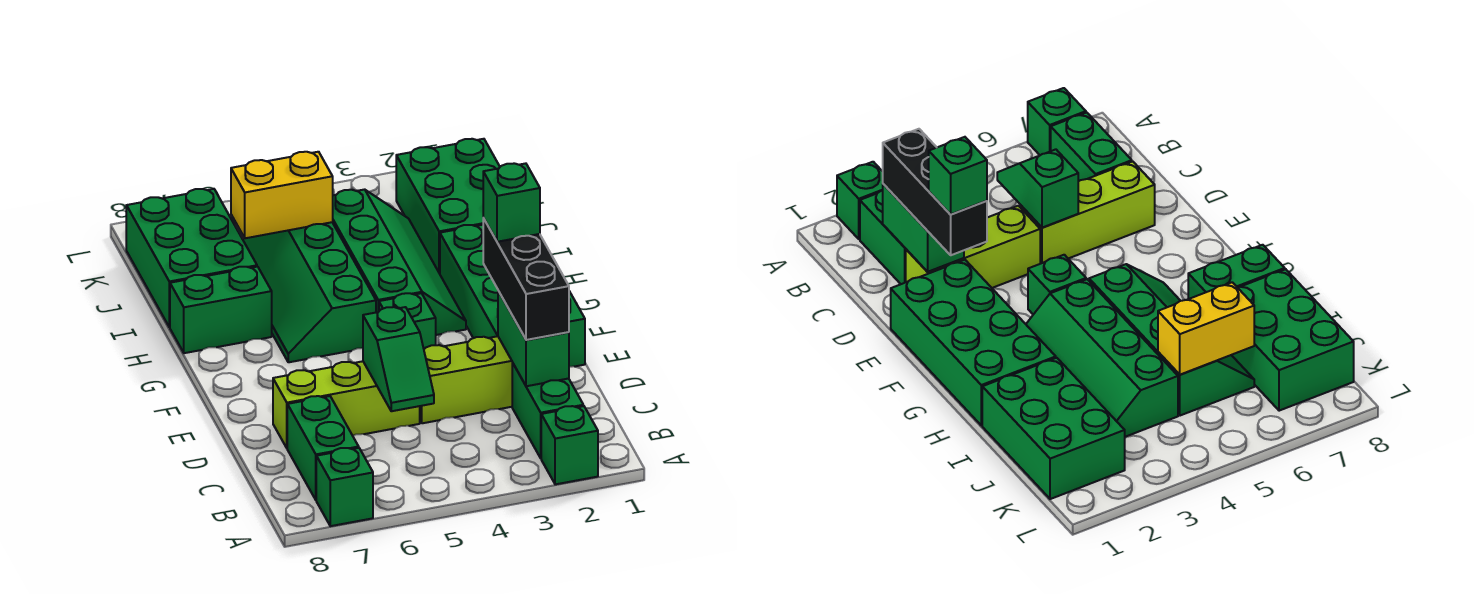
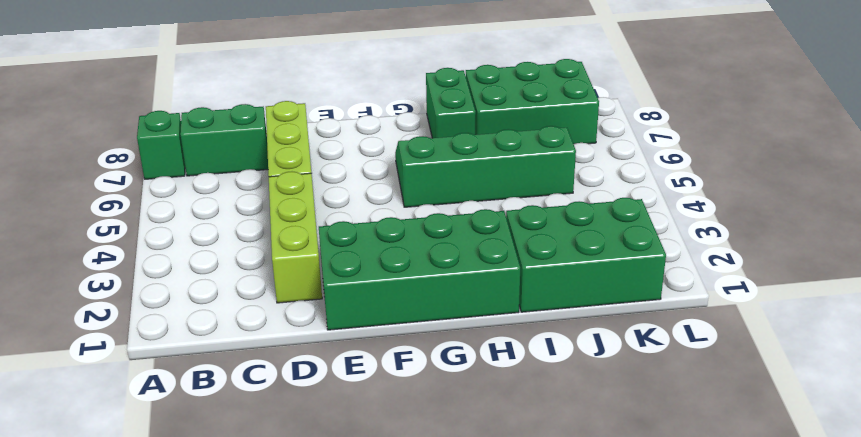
none -> green brick A2 level 1
none -> green brick B2:C2 level 1
none -> green brick F4 level 1

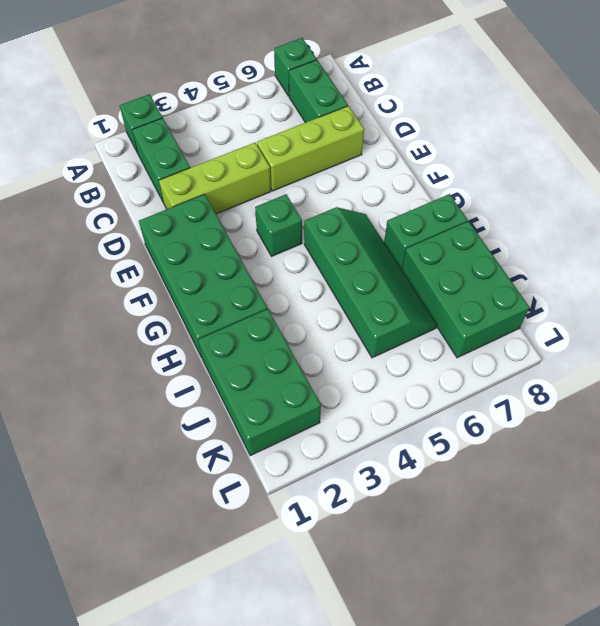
none -> green slope G3:J4 level 1 top 4
none -> green brick C2:D2 level 2
none -> green slope C5:D5 level 2 top D

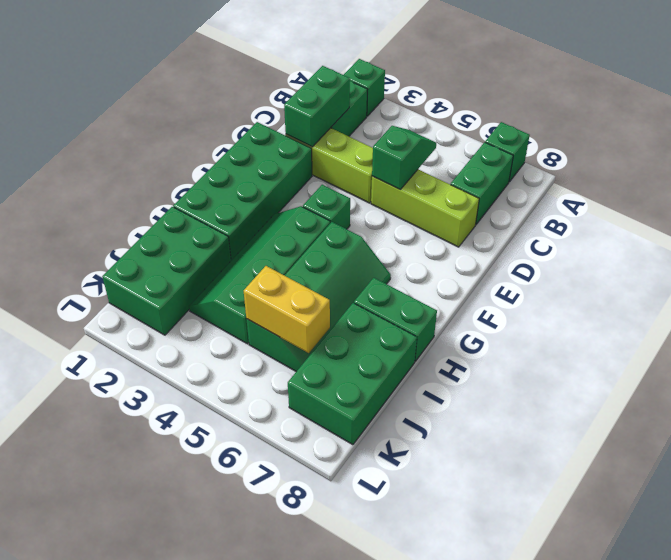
none -> black brick C2:E2 level 3
none -> green brick E2 level 4

